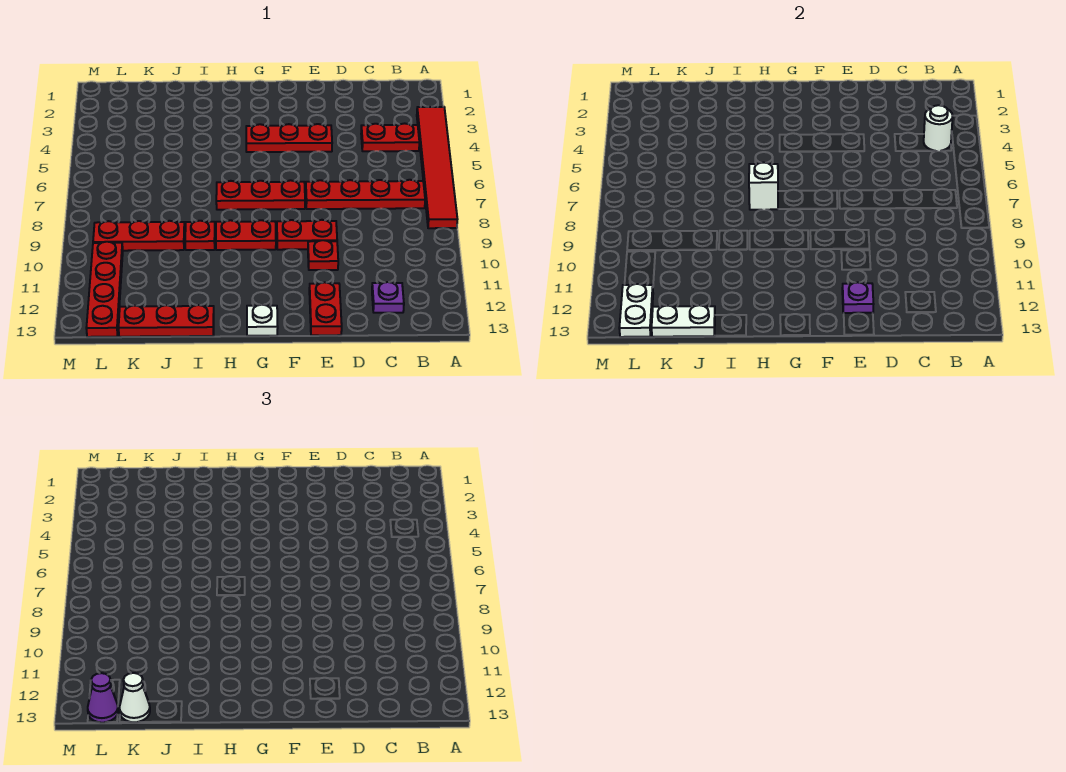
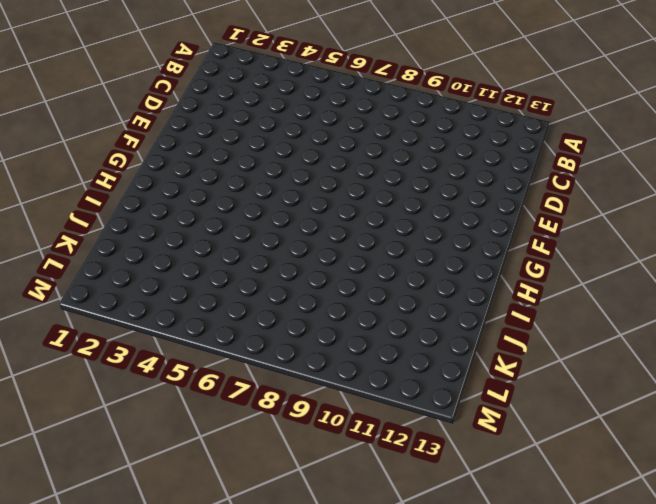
none -> red tile A3:A8 level 1
none -> red plate B4:C4 level 1
none -> red plate B7:E7 level 1

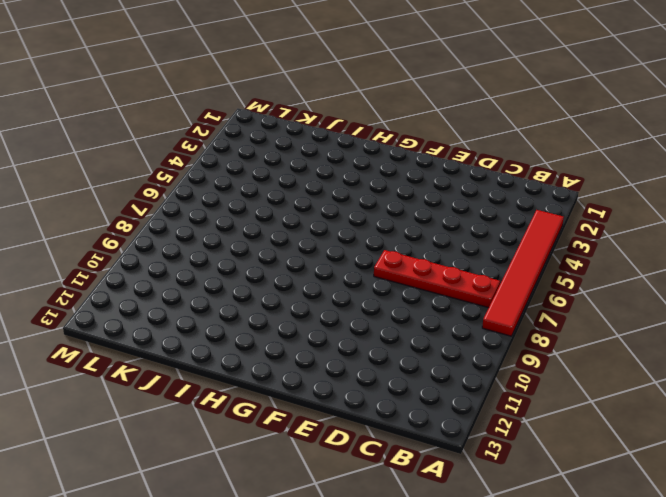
none -> red plate B4:C4 level 1
none -> purple plate C12 level 1
none -> red plate E4:G4 level 1

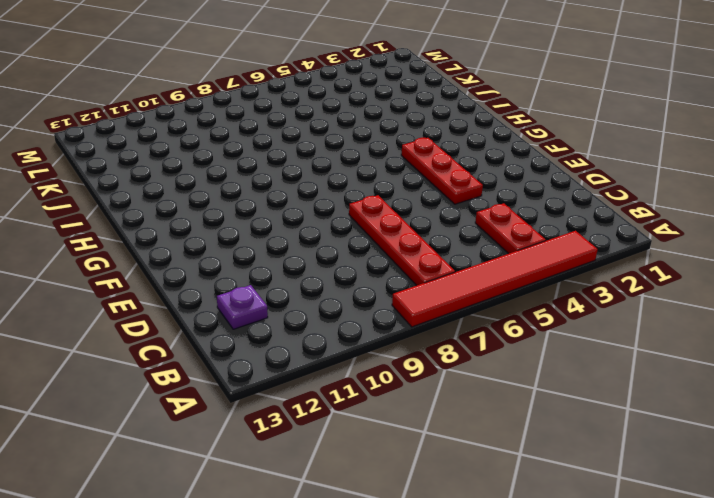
none -> red plate E9:F9 level 1
none -> red plate E10 level 1
none -> red plate E12:E13 level 1

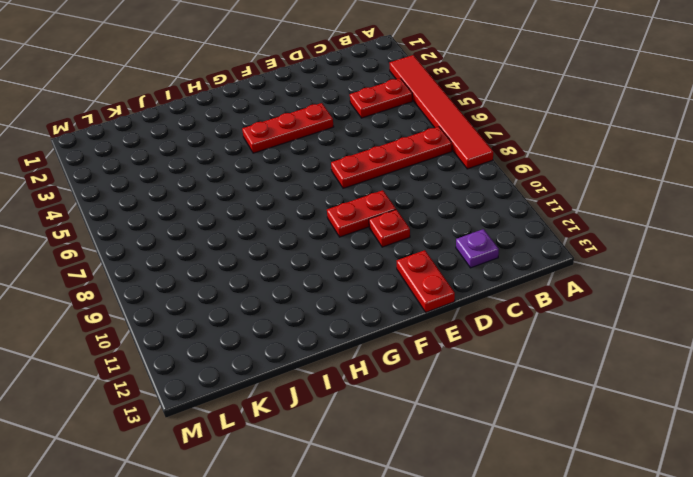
none -> red plate F7:H7 level 1
none -> red plate G9:H9 level 1
none -> white plate G13 level 1

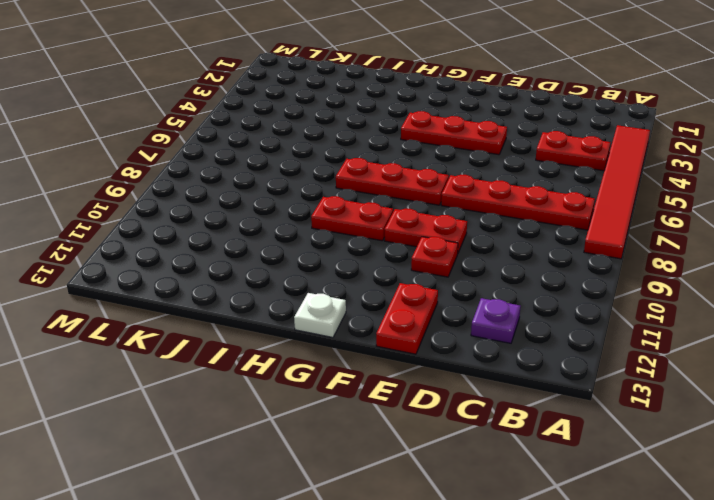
none -> red plate I9 level 1
none -> red plate I13:K13 level 1
none -> red plate J9:L9 level 1

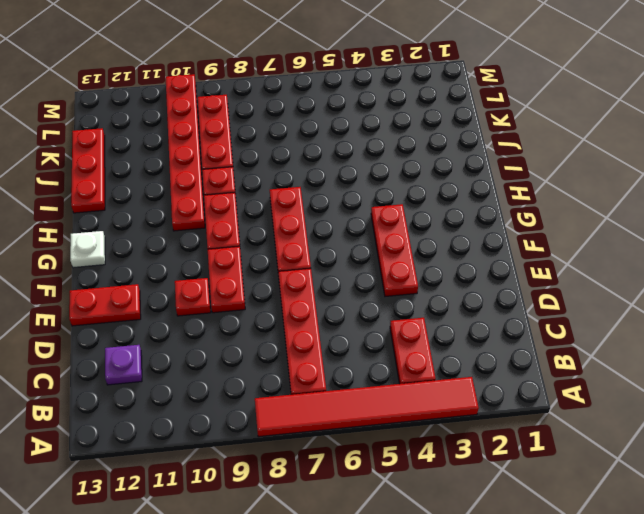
red plate H10:M10 level 1 -> red plate L10:L13 level 1
none -> white round brick B4 level 2
none -> purple plate E12 level 2
none -> white brick H7 level 2

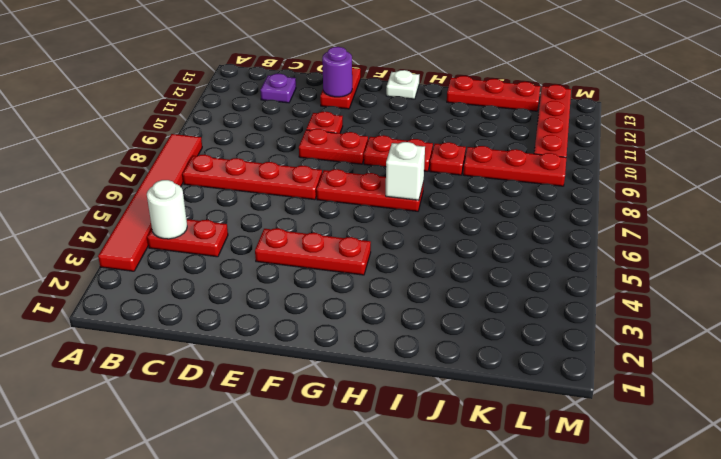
purple round brick E12 level 2 -> purple plate E12 level 2
none -> white plate J13:K13 level 2
none -> white plate L12:L13 level 2
none -> white cone K13 level 3

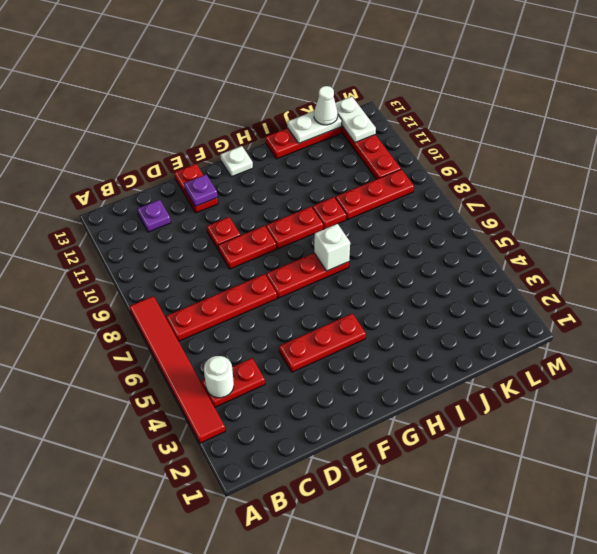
none -> purple cone L13 level 3

